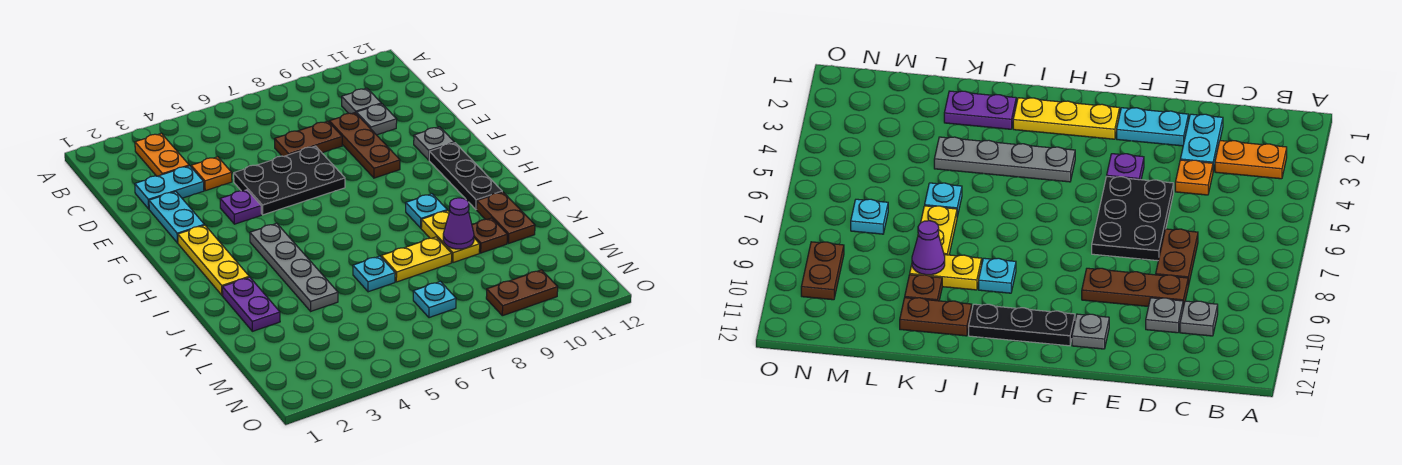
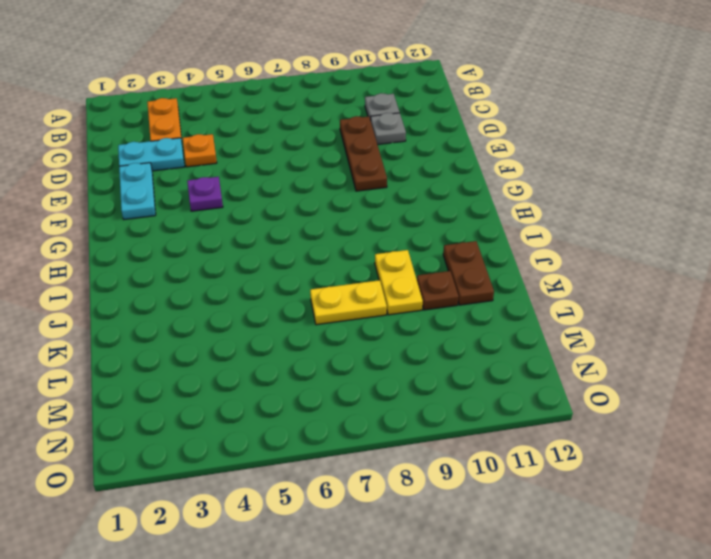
none -> brown plate D7:D8 level 1
none -> black plate E5:F7 level 1
none -> grey plate F11 level 1

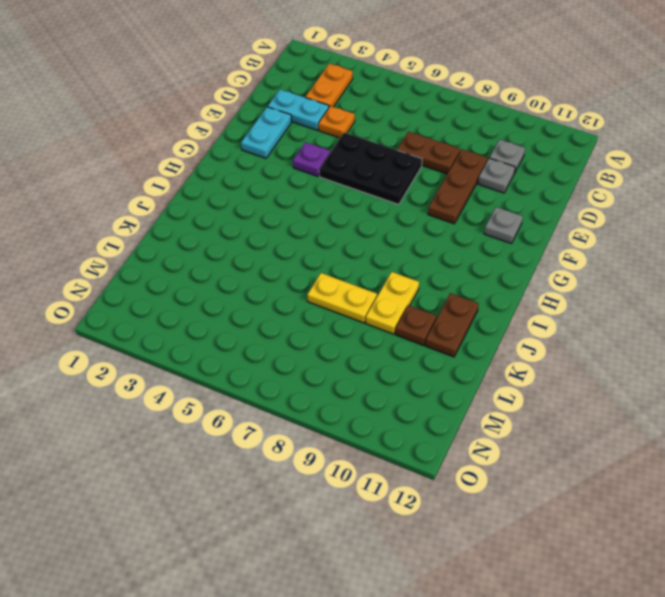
none -> yellow plate G2:I2 level 1
none -> black plate G11:I11 level 1
none -> grey plate H4:K4 level 1

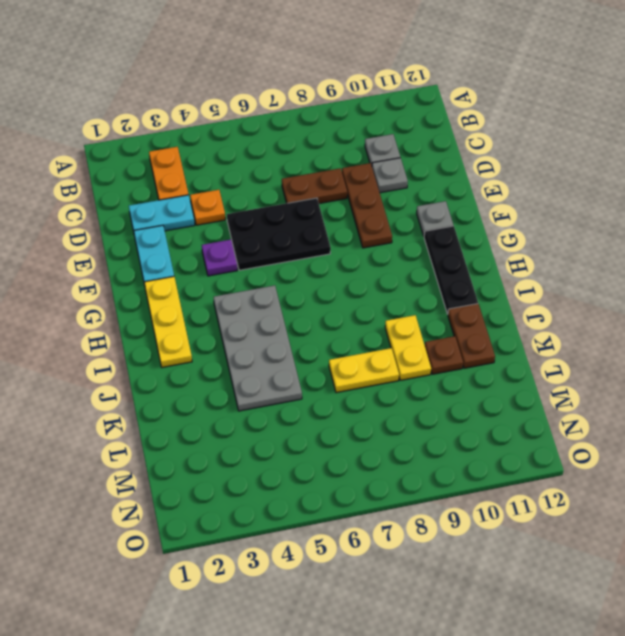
grey plate H4:K5 level 1 -> grey plate H4:K4 level 1
none -> cyan plate I9 level 1
none -> purple plate J2:K2 level 1
none -> cyan plate K6 level 1

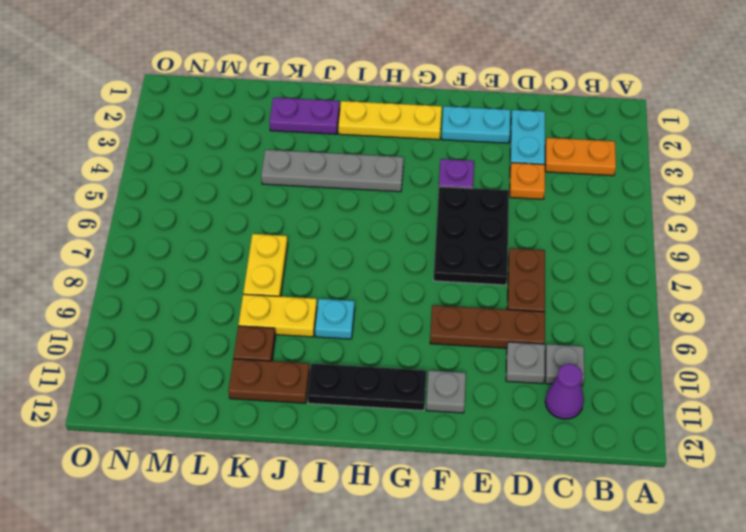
purple cone C11 level 1 -> purple cone K9 level 2
none -> cyan plate K6 level 1
none -> cyan plate M7 level 1
none -> brown plate N9:N10 level 1

